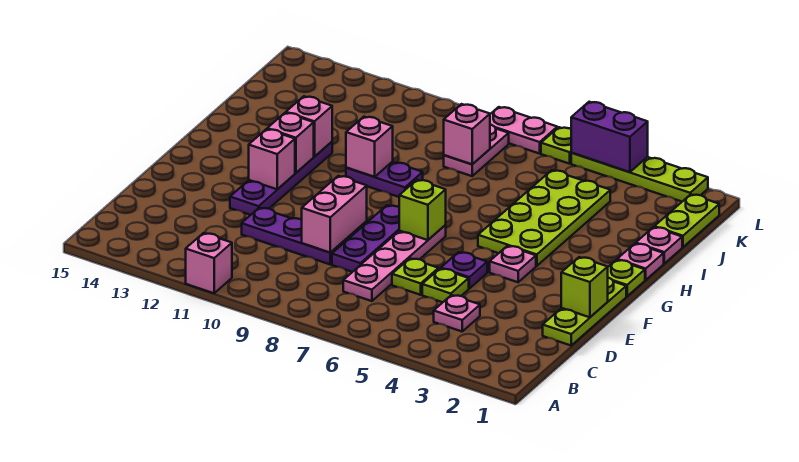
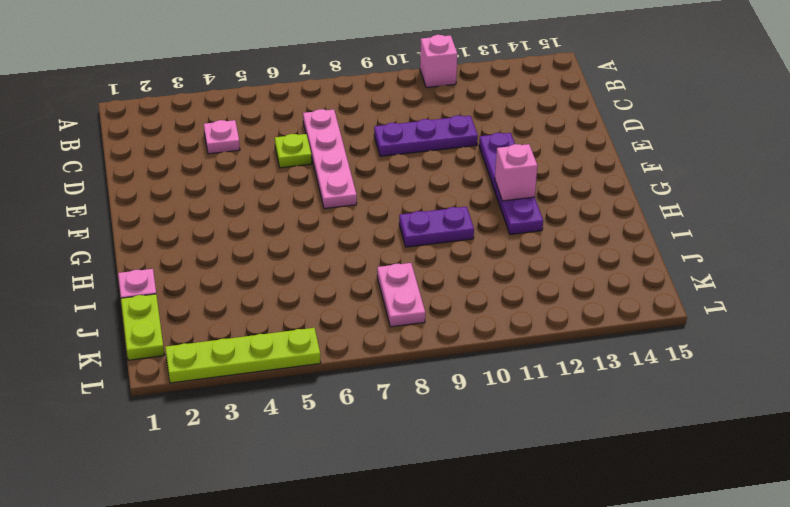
none -> lime plate D1:F1 level 1
none -> lime plate D5 level 1
none -> purple plate D8:F8 level 1
none -> purple plate E5 level 1

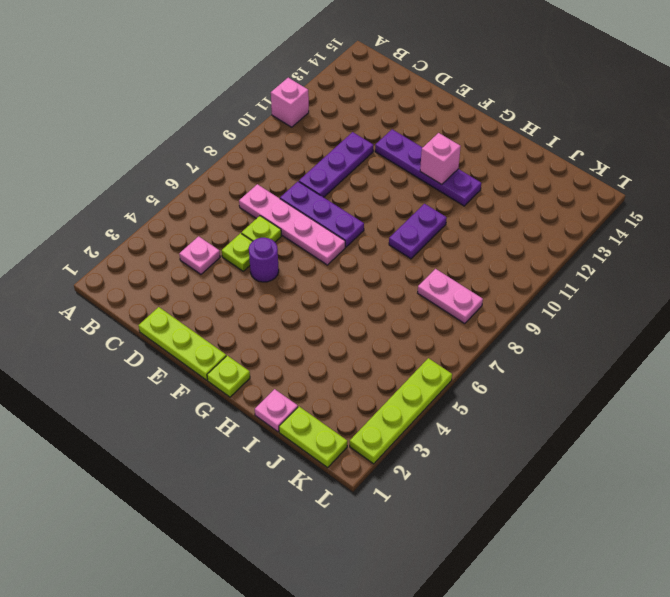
purple round brick E5 level 1 -> purple plate E5 level 1
none -> pink plate F4 level 1
none -> lime plate G4:J5 level 1
none -> pink plate H1 level 1
none -> lime plate L6 level 1

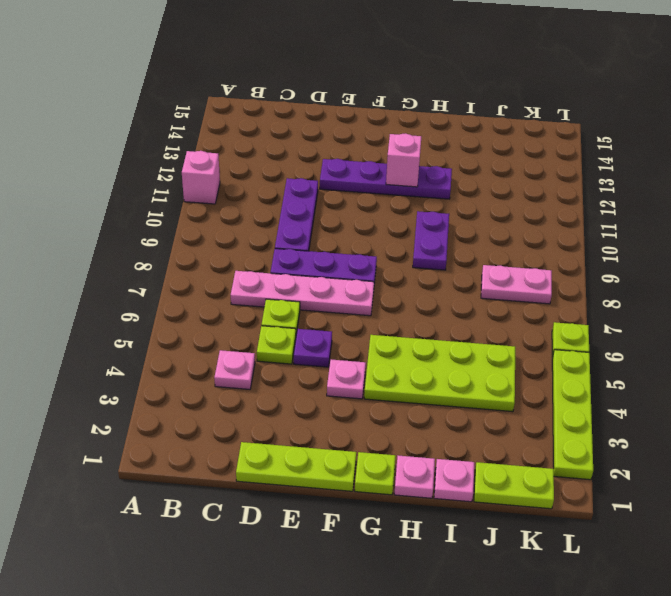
none -> pink plate L7:L8 level 1
none -> pink brick D9:E9 level 2
none -> lime brick E1 level 2
none -> lime brick F7 level 2

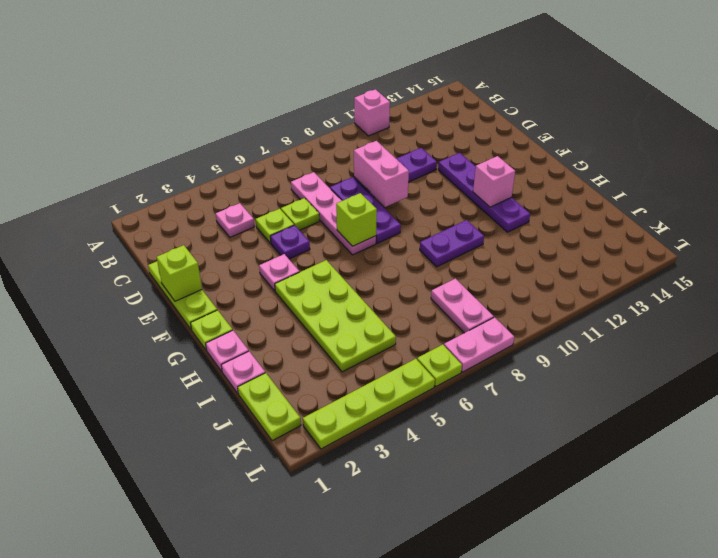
none -> pink brick F12 level 2
none -> pink brick H10 level 2
none -> pink brick H12 level 2
none -> pink brick J8 level 2

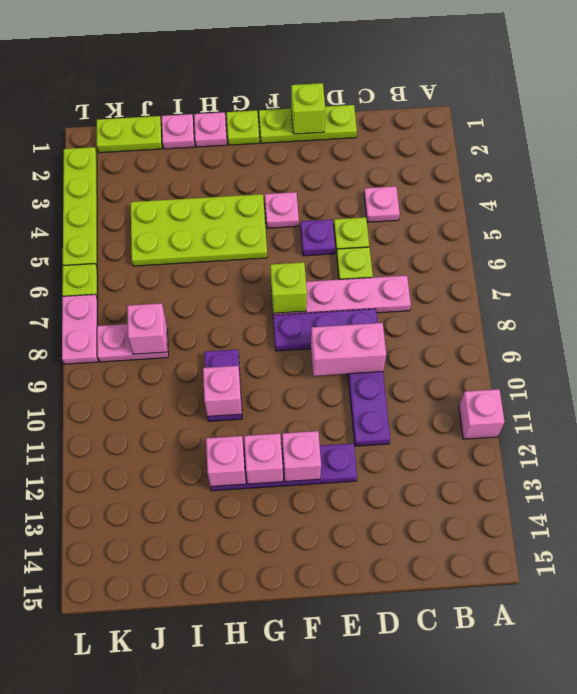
none -> purple brick L4:L5 level 2

